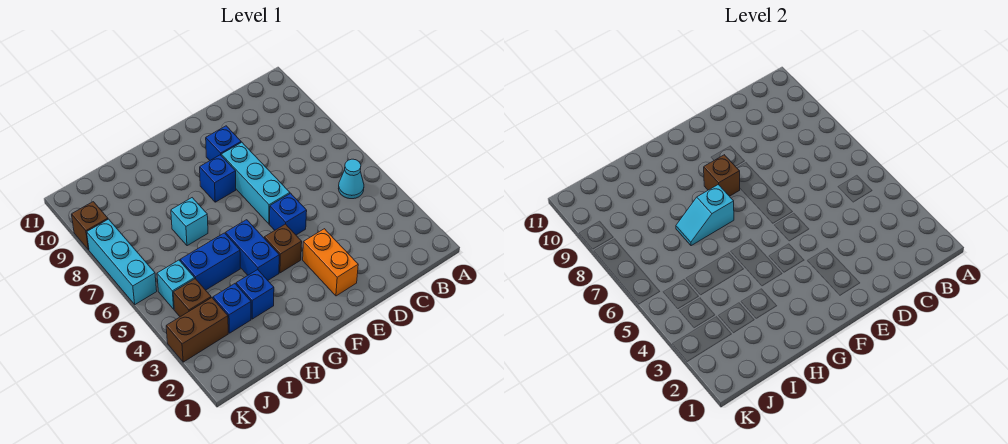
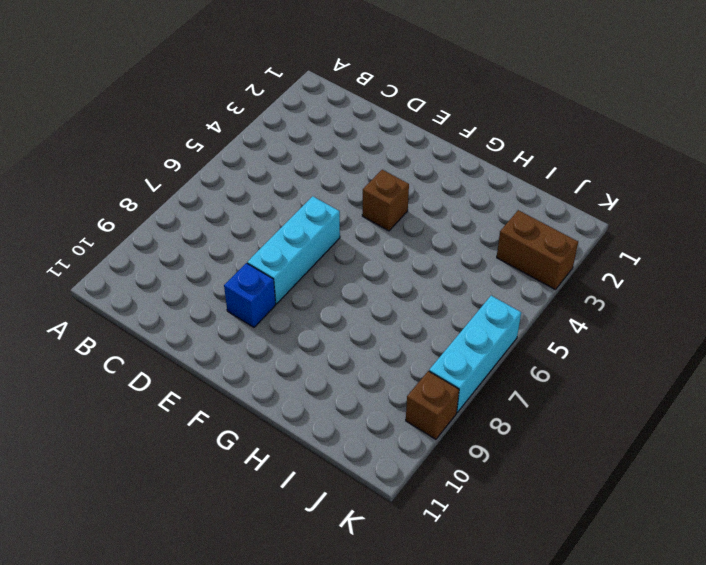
none -> cyan cone B5 level 1
none -> orange brick E2:E3 level 1
none -> blue brick E5 level 1

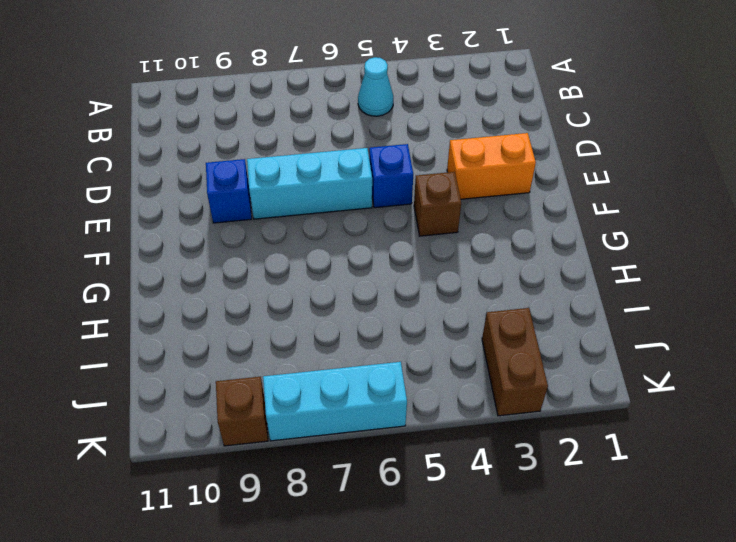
none -> blue brick F8 level 1
none -> blue brick G4:G5 level 1
none -> blue brick H3 level 1

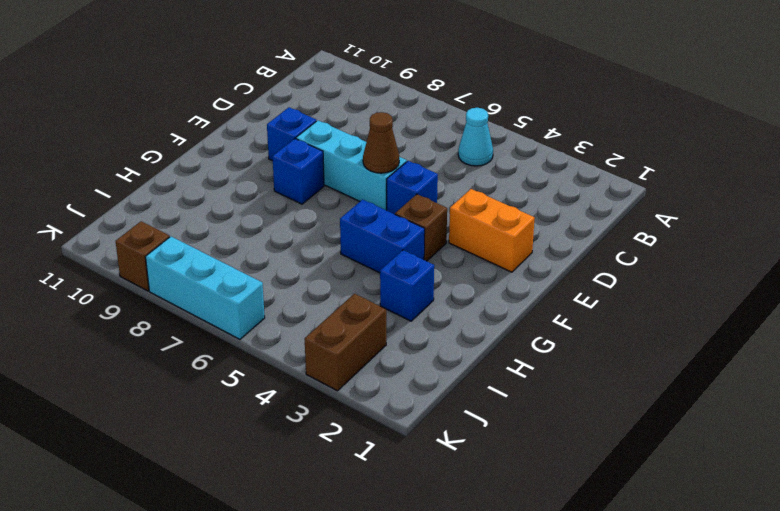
brown cone E6 level 2 -> none
none -> blue brick H5:I5 level 1
none -> cyan brick H7 level 1
none -> blue brick I3 level 1

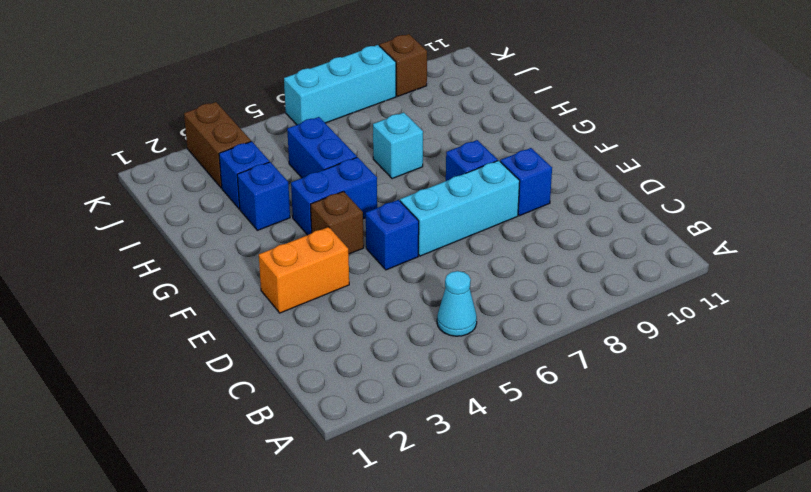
none -> brown brick J4 level 1
none -> cyan brick J5 level 1
none -> brown brick F8 level 2

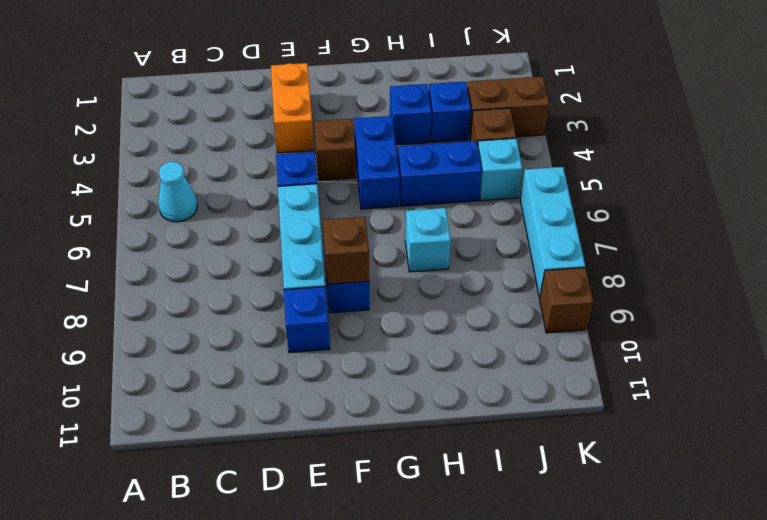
none -> cyan slope G7:H7 level 2 top G

